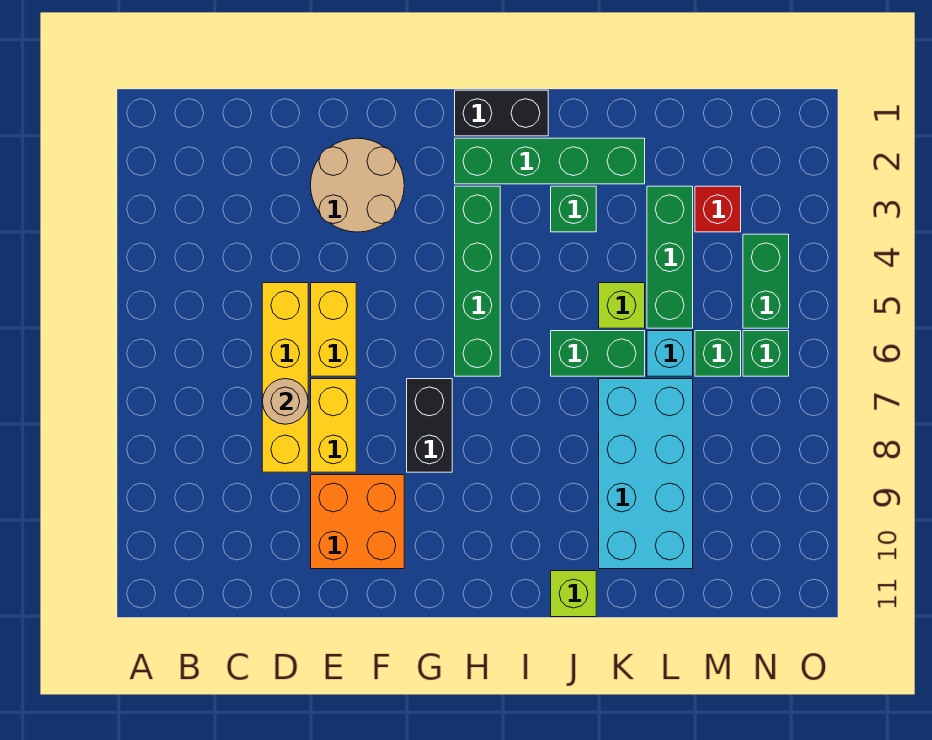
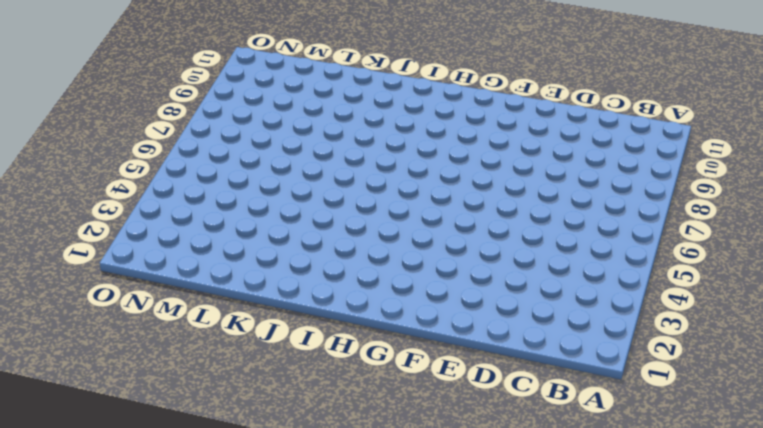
none -> yellow brick D5:D8 level 1
none -> tan round brick E2:F3 level 1
none -> yellow brick E5:E6 level 1

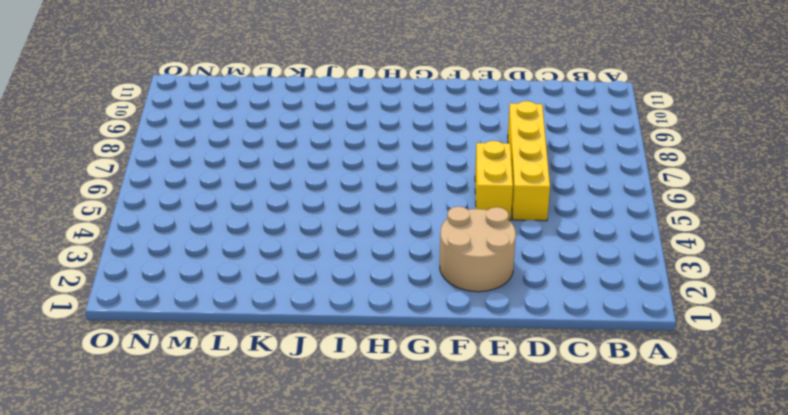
none -> yellow brick E7:E8 level 1
none -> orange brick E9:F10 level 1
none -> black brick G7:G8 level 1

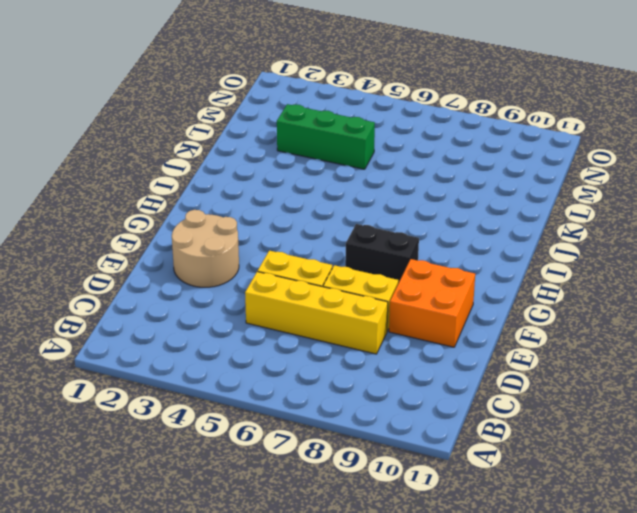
none -> black brick H1:I1 level 1
none -> green brick H2:K2 level 1
none -> green brick H3:H6 level 1

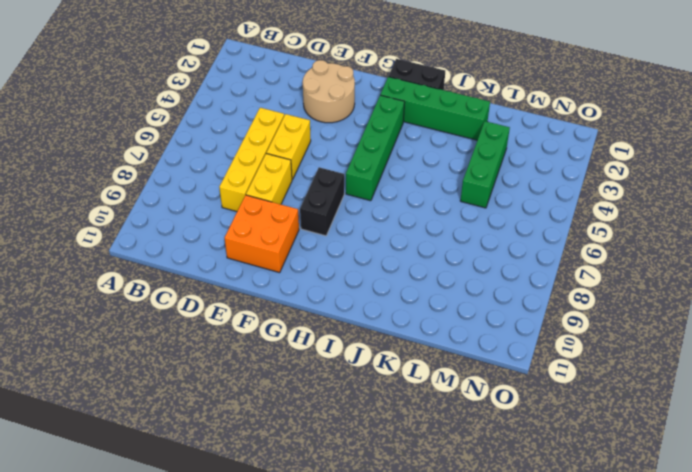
none -> green brick J3 level 1
none -> green brick J6:K6 level 1
none -> lime brick J11 level 1

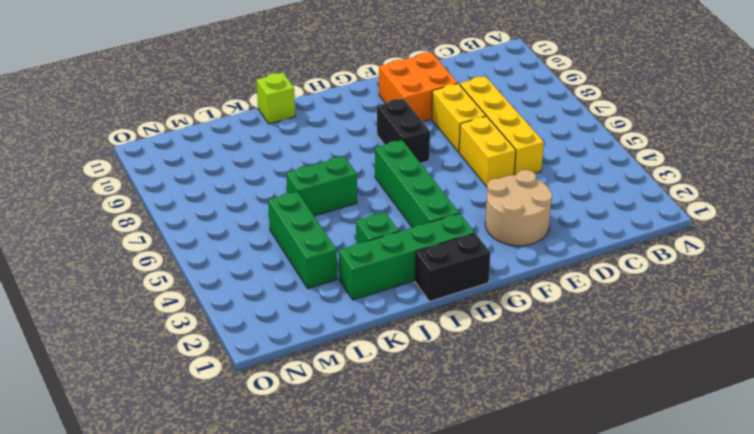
none -> lime brick K5 level 1
none -> cyan brick K7:L10 level 1
none -> cyan brick L6 level 1

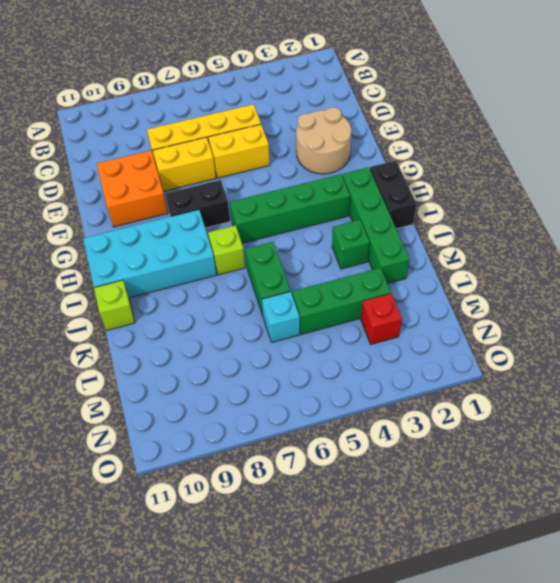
cyan brick H8:I11 level 1 -> cyan brick K7:L10 level 1
lime brick I7 level 1 -> lime brick K5 level 1
none -> green brick M6 level 1
none -> green brick N4:N5 level 1
none -> green brick N6 level 1

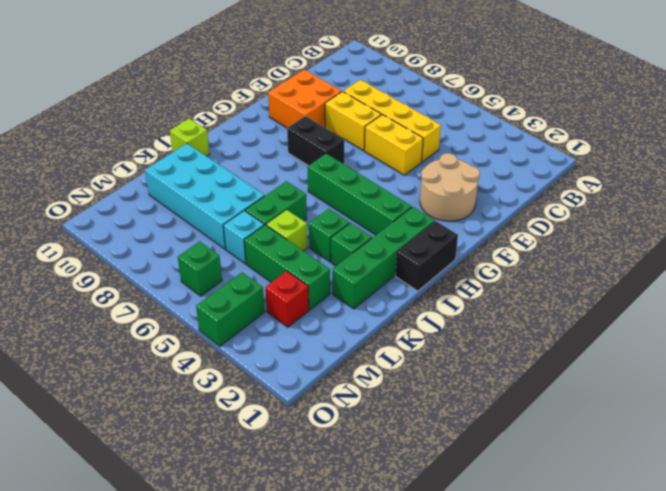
green brick J4 level 1 -> green brick M6 level 1
green brick N4:O4 level 1 -> green brick N4:N5 level 1
none -> tan round brick D7 level 2

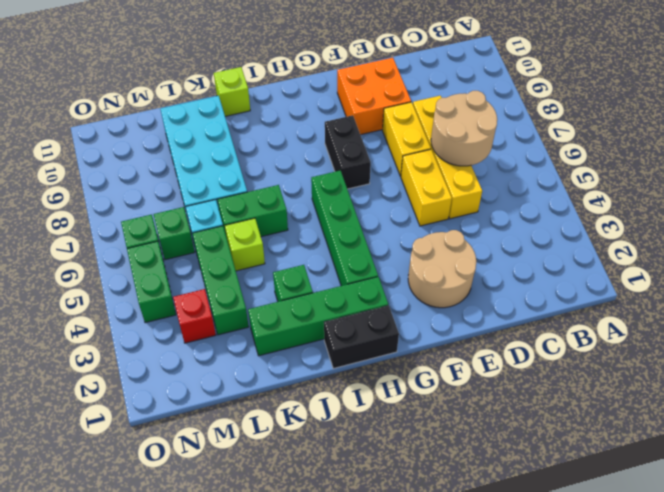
tan round brick C6:D7 level 2 -> tan round brick D7 level 2

